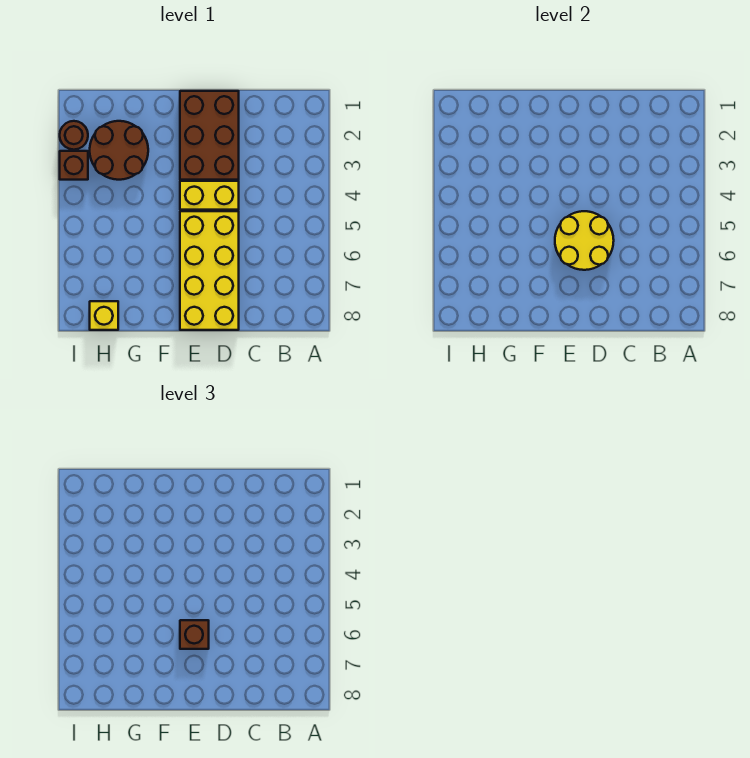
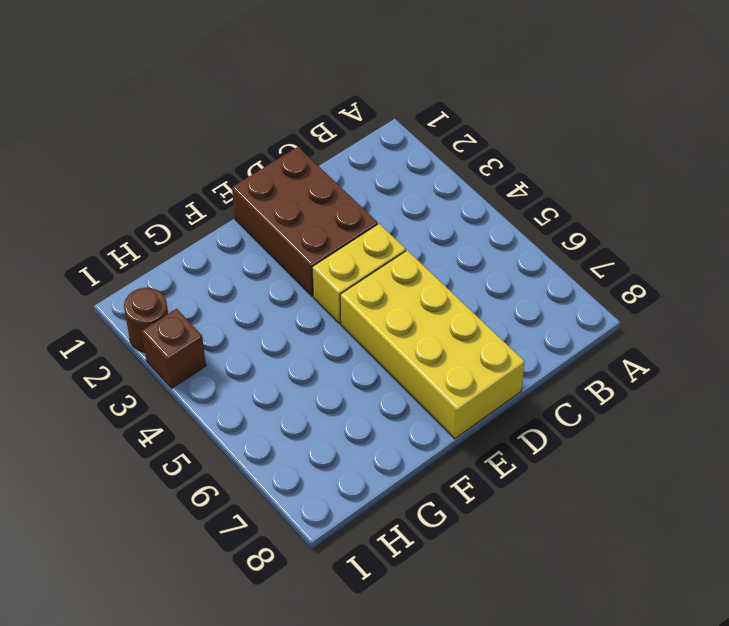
none -> brown round brick G2:H3 level 1
none -> yellow brick H8 level 1

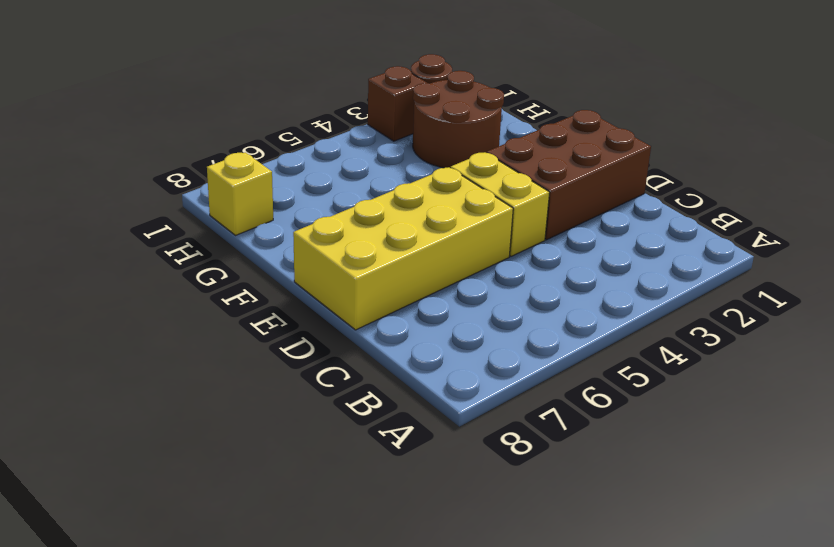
none -> yellow round brick D5:E6 level 2
none -> brown brick E6 level 3

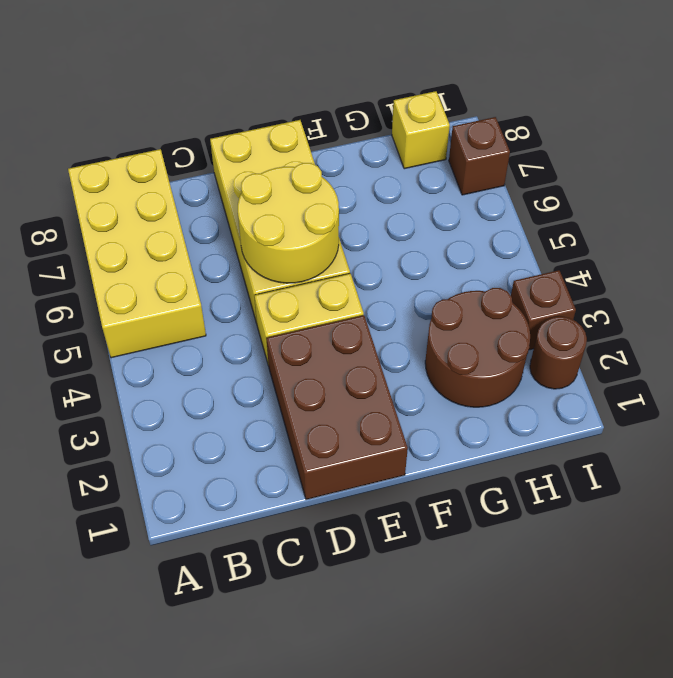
yellow brick A5:B8 level 1 -> none
brown brick I7 level 1 -> brown brick E6 level 3

